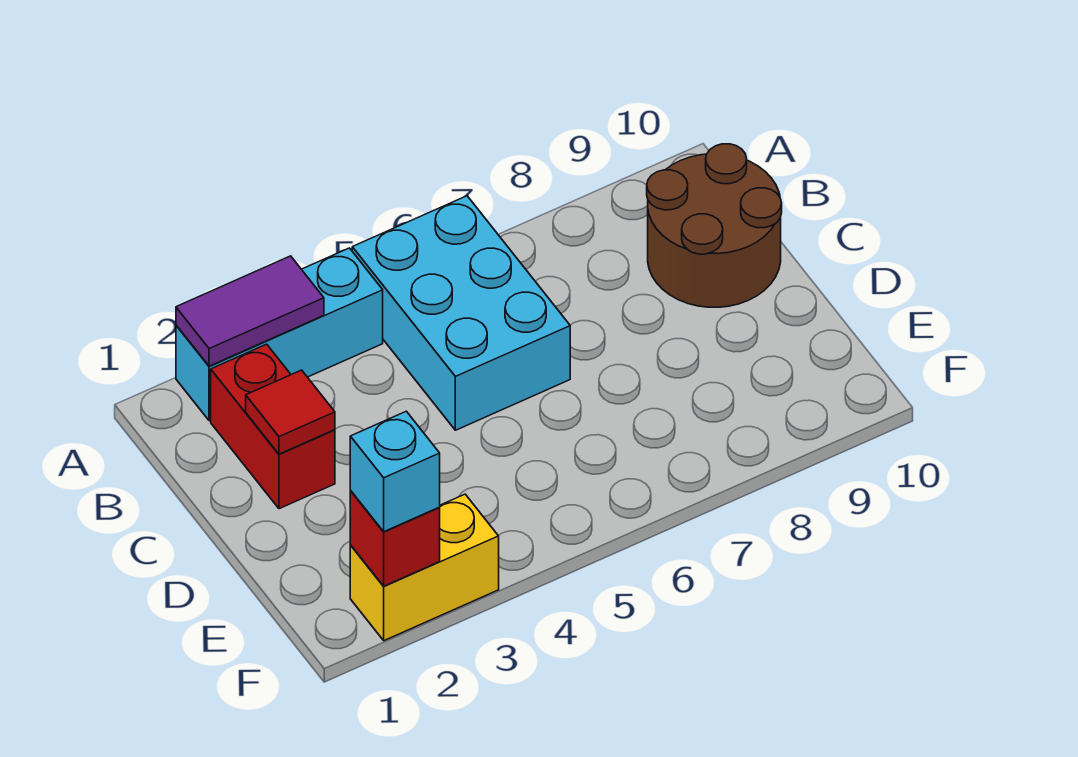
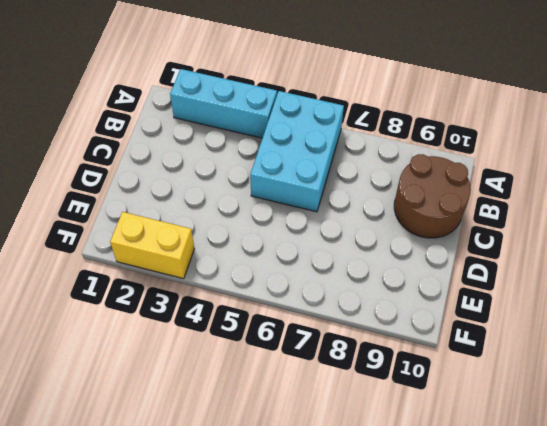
none -> red brick B2:C2 level 1
none -> purple tile A2:A3 level 2

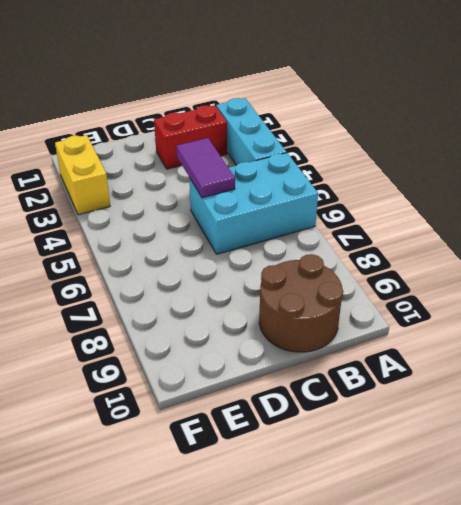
purple tile C4:C5 level 2 -> purple tile A2:A3 level 2
none -> red tile C2 level 2
none -> red brick F2 level 2

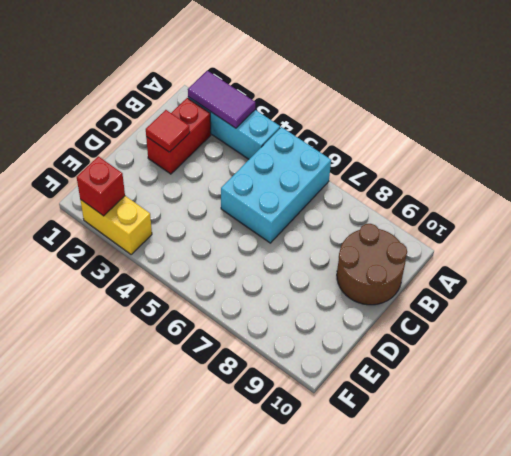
none -> cyan brick F2 level 3

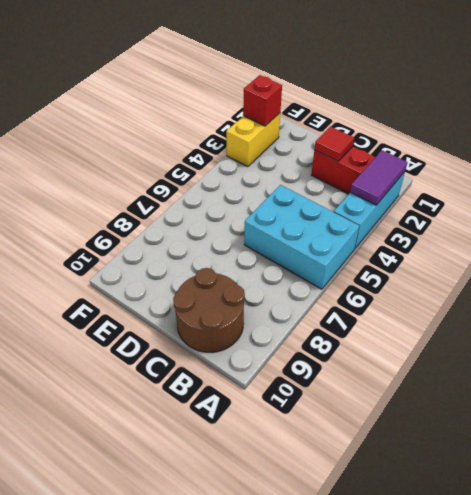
none -> cyan brick F2 level 3

